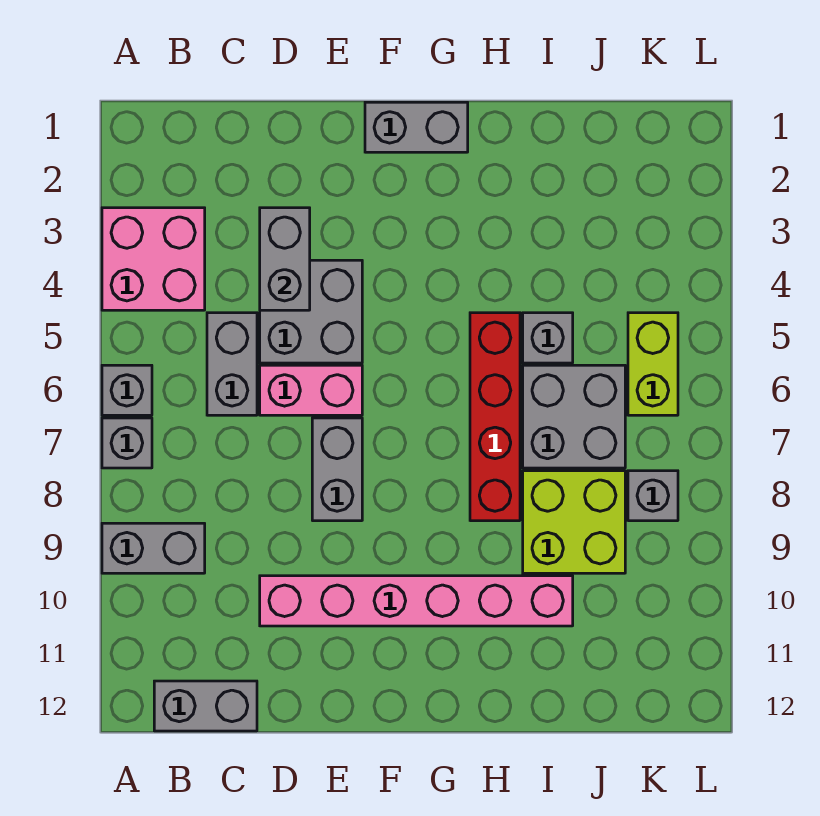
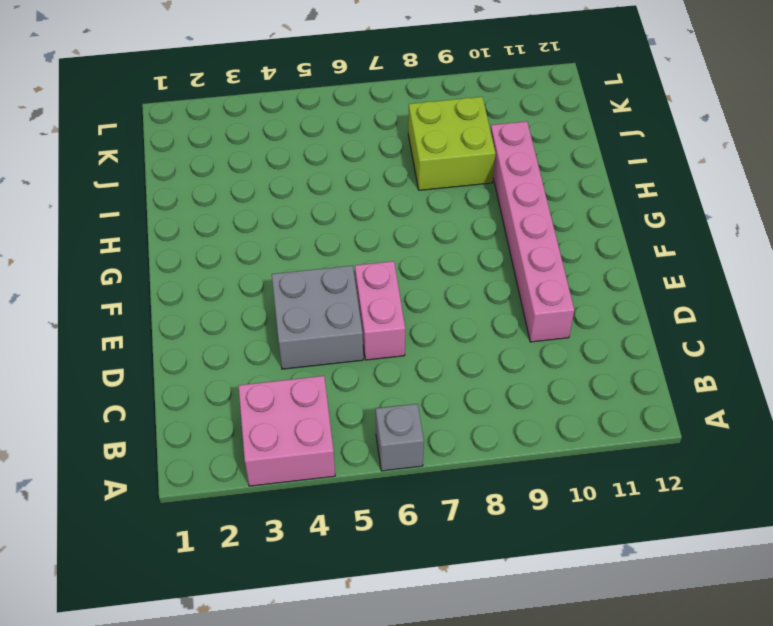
none -> grey brick A7 level 1
none -> grey brick A9:B9 level 1
none -> grey brick B12:C12 level 1

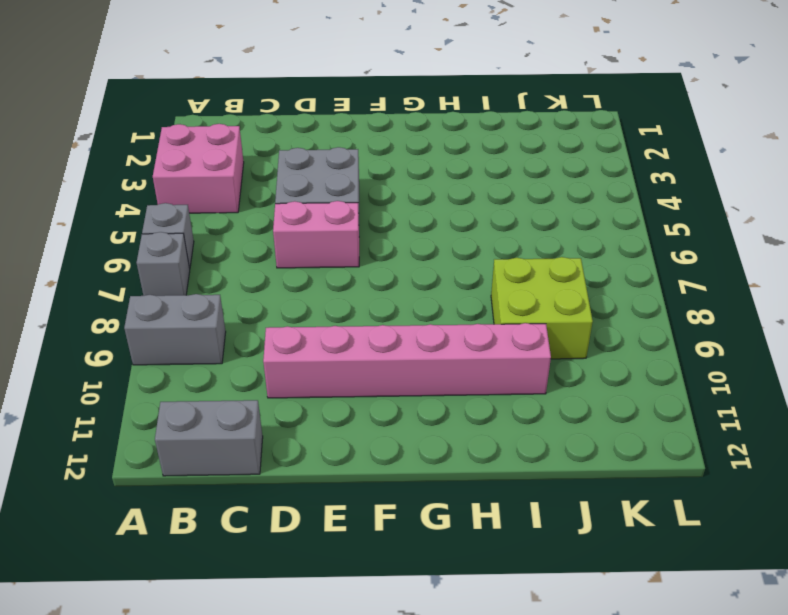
none -> grey brick C5:C6 level 1
none -> grey brick E7:E8 level 1
none -> grey brick F1:G1 level 1

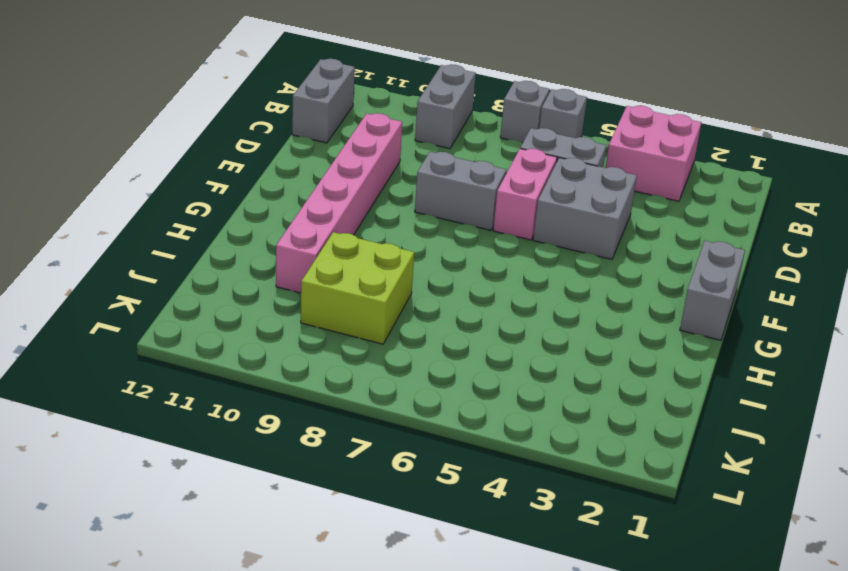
none -> red brick H5:H8 level 1
none -> grey brick I5 level 1
none -> grey brick I6:J7 level 1

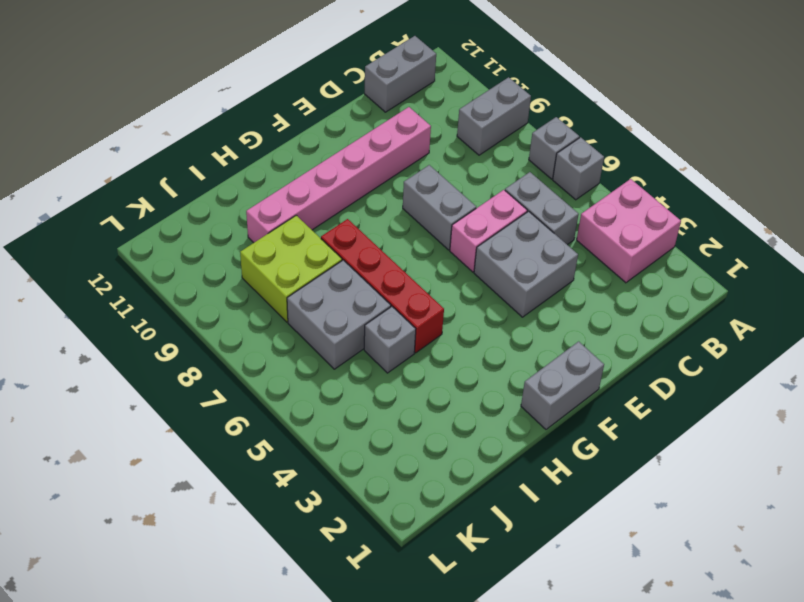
none -> lime brick K5:K6 level 1
none -> grey brick K8 level 1
none -> grey brick D3:D4 level 2

